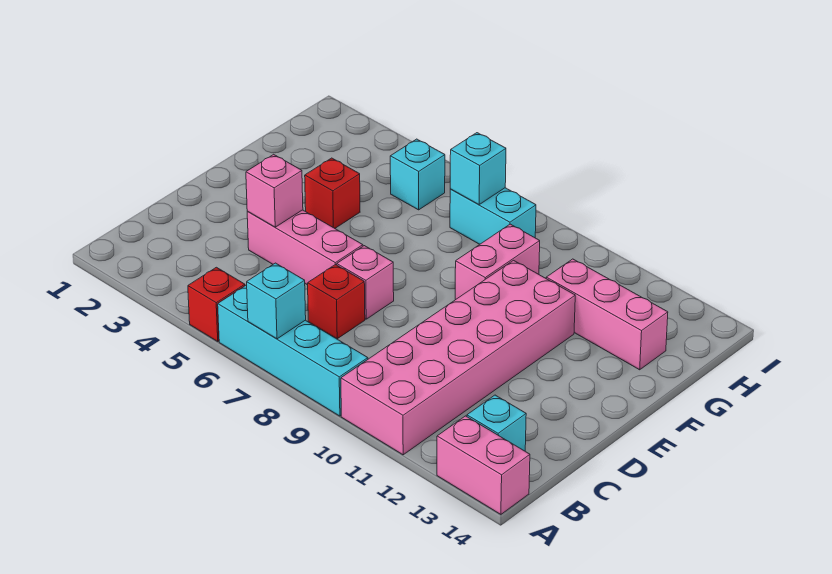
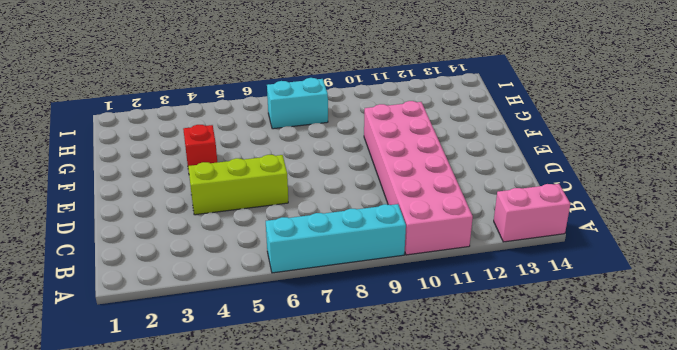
lime brick D4:D6 level 1 -> pink brick D4:D6 level 1
none -> red brick A5 level 1
none -> cyan brick B13 level 1
none -> red brick C7 level 1

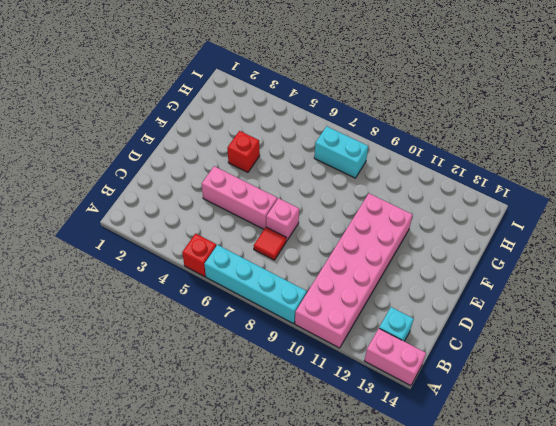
red tile C7 level 1 -> red brick C7 level 1
none -> pink brick F9:G9 level 1
none -> pink brick G11:G13 level 1
none -> cyan brick H5 level 1

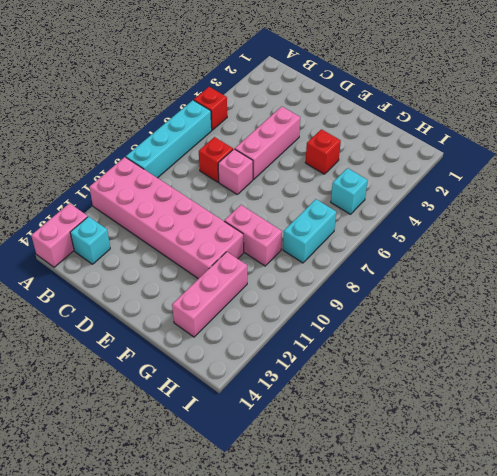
none -> cyan brick A7 level 2
none -> pink brick D4 level 2
none -> cyan brick H7 level 2

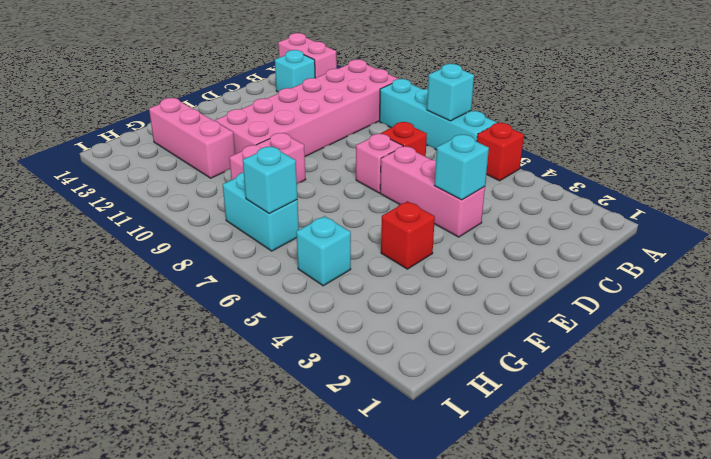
cyan brick D4 level 2 -> pink brick D4 level 2

